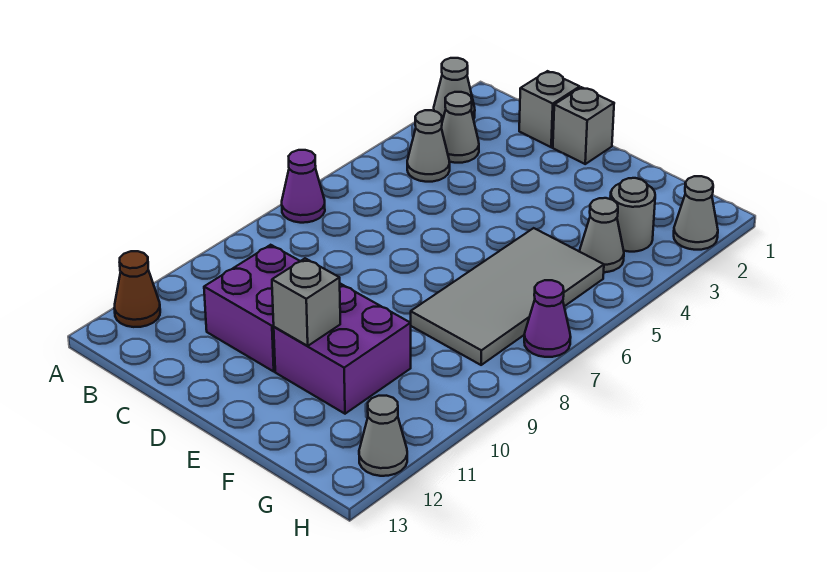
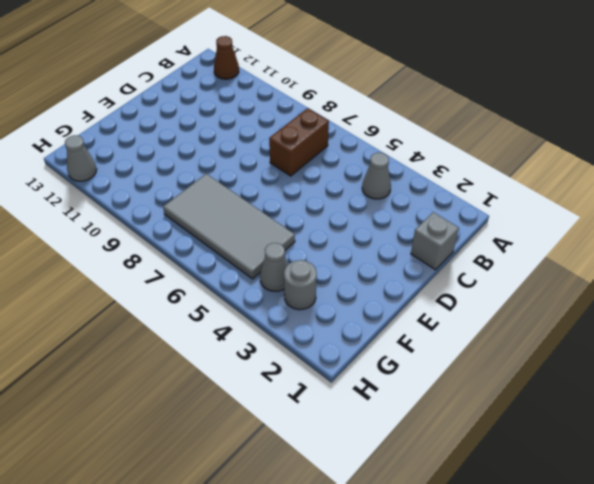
brown brick B7:C7 level 1 -> none
none -> grey cone A2 level 1
none -> purple cone A7 level 1
none -> grey cone B3 level 1

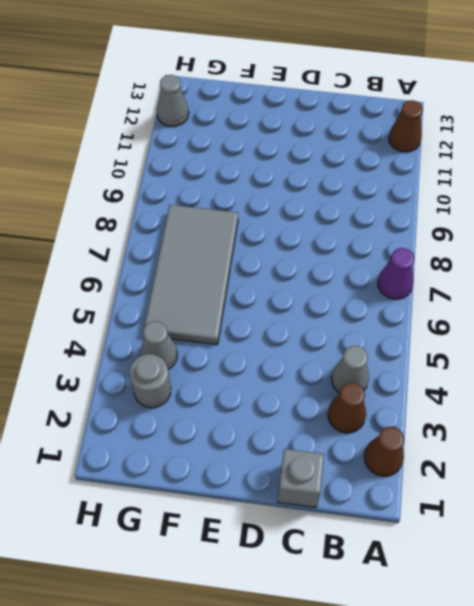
brown cone A2 level 1 -> grey cone A2 level 1
brown cone B3 level 1 -> grey cone B3 level 1
none -> purple brick C10:D11 level 1
none -> grey brick D1 level 1
none -> purple brick E10:F11 level 1

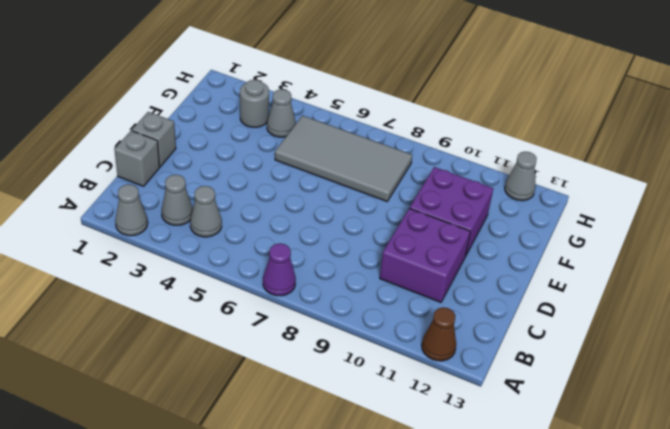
none -> grey cone H2 level 1
none -> purple cone H7 level 1
none -> grey brick E11 level 2

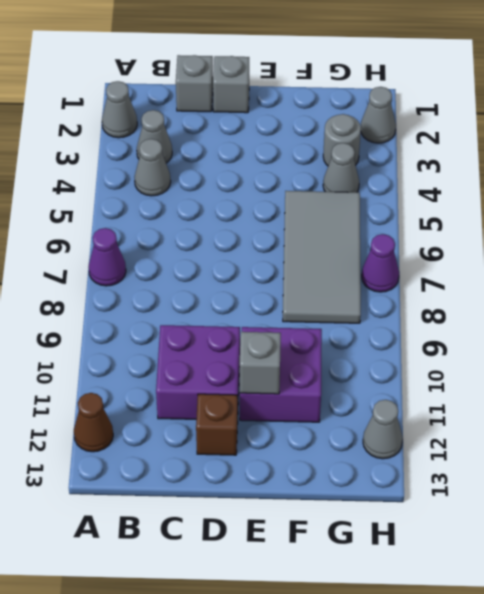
brown brick D12 level 1 -> none

